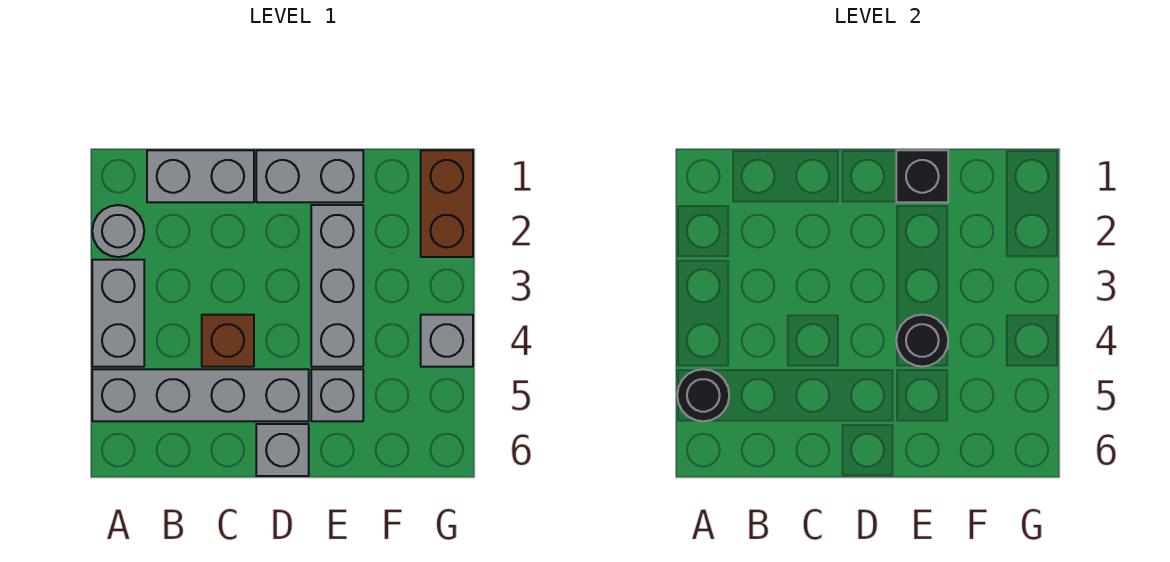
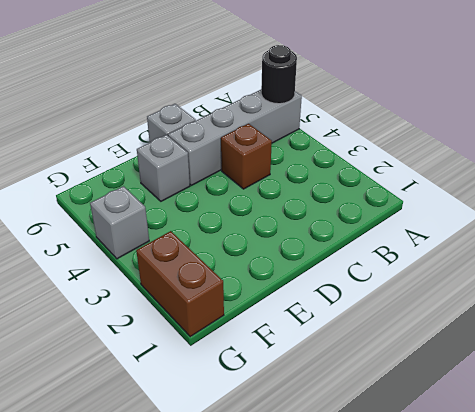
none -> grey round brick A2 level 1
none -> grey brick A3:A4 level 1
none -> grey brick B1:C1 level 1

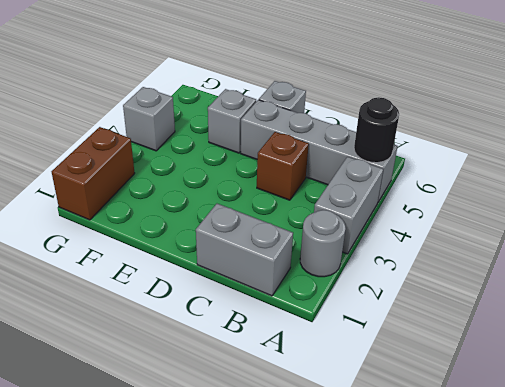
none -> grey brick D1:E1 level 1
none -> grey brick E2:E4 level 1
none -> black brick E1 level 2

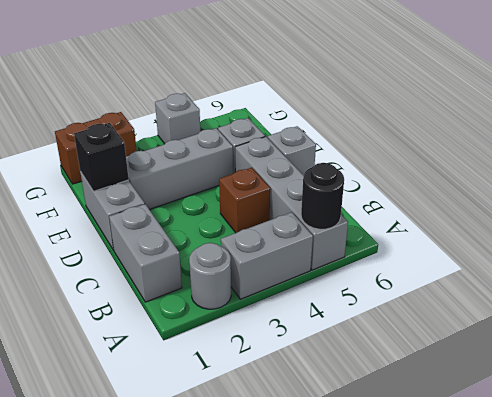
none -> black round brick E4 level 2

